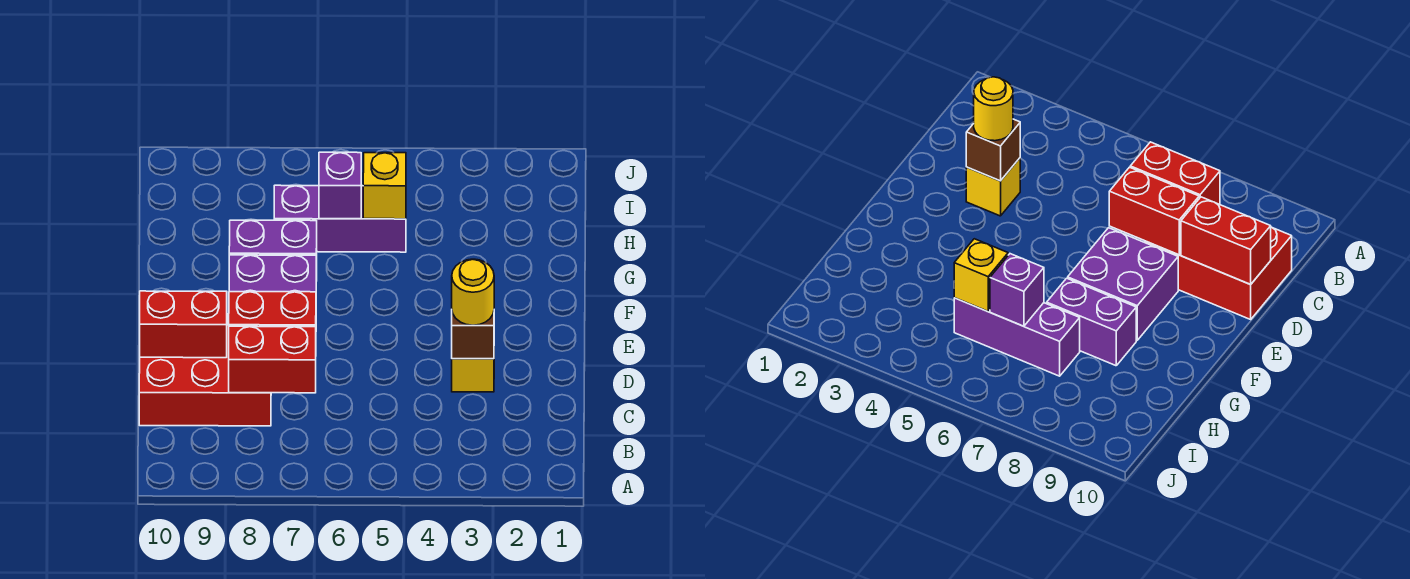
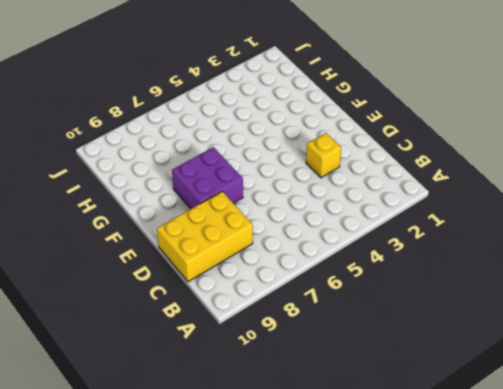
yellow brick C8:D10 level 1 -> red brick C8:D10 level 1
none -> purple brick G7:G8 level 1
none -> purple brick H5:H7 level 1
none -> red brick C7:C8 level 2

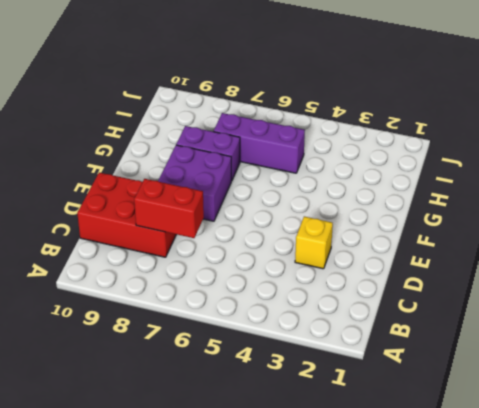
none -> brown brick D3 level 2
none -> red brick D7:D8 level 2
none -> red brick D9:D10 level 2

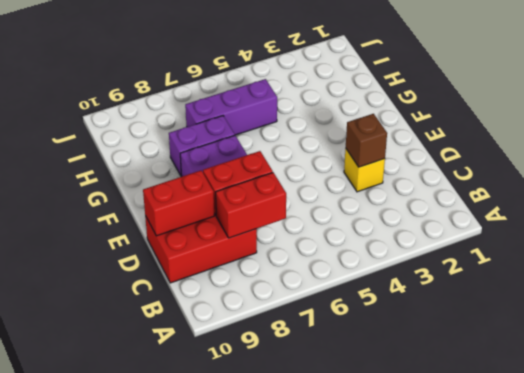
none -> yellow brick H5 level 2
none -> purple brick H6 level 2
none -> yellow round brick D3 level 3

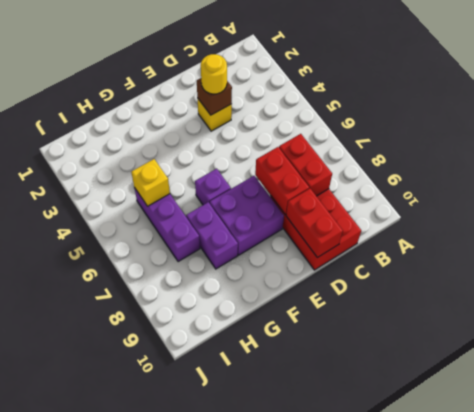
purple brick F6 level 1 -> purple brick H6 level 2

